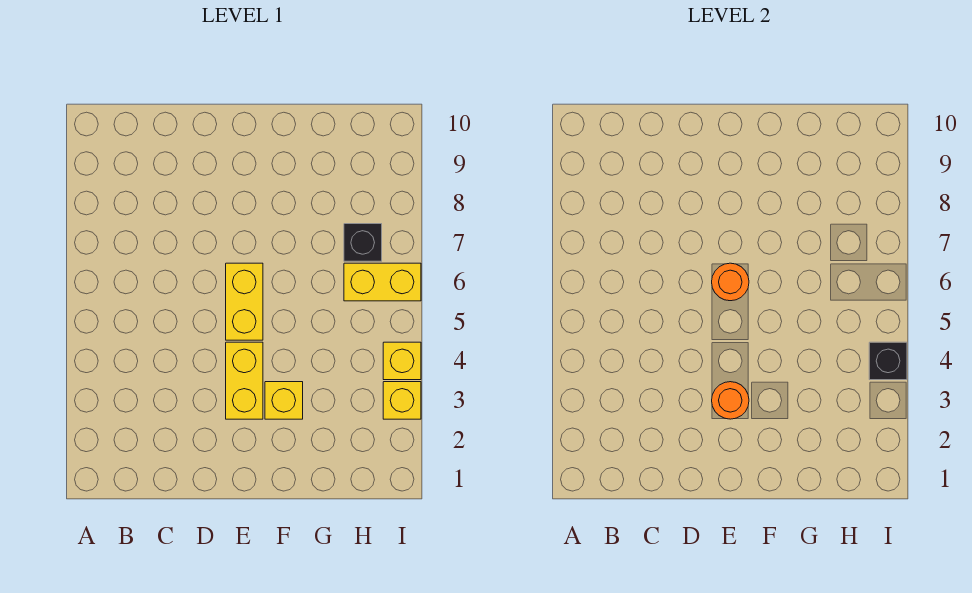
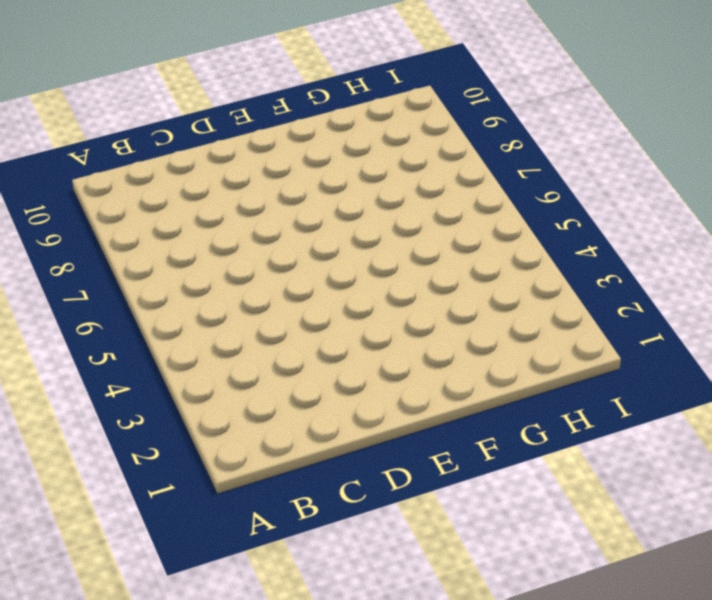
none -> yellow brick E3:E4 level 1
none -> yellow brick E5:E6 level 1

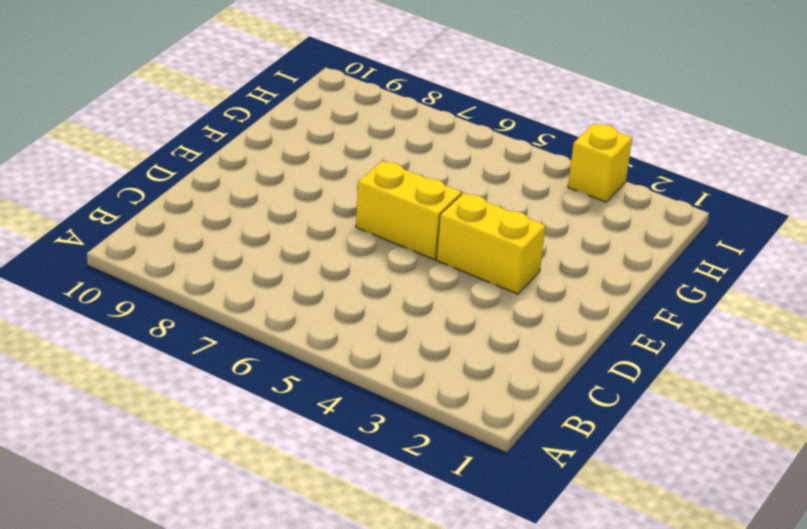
none -> yellow brick F3 level 1
none -> yellow brick H6:I6 level 1

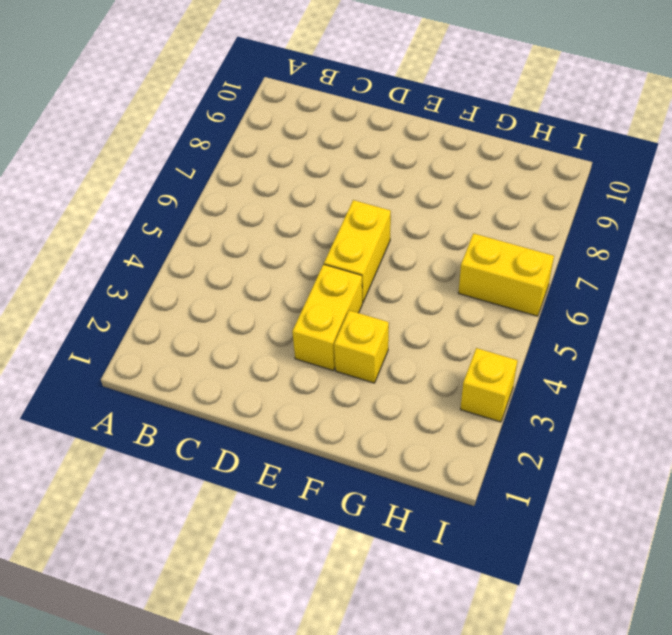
none -> black brick H7 level 1
none -> yellow brick I4 level 1

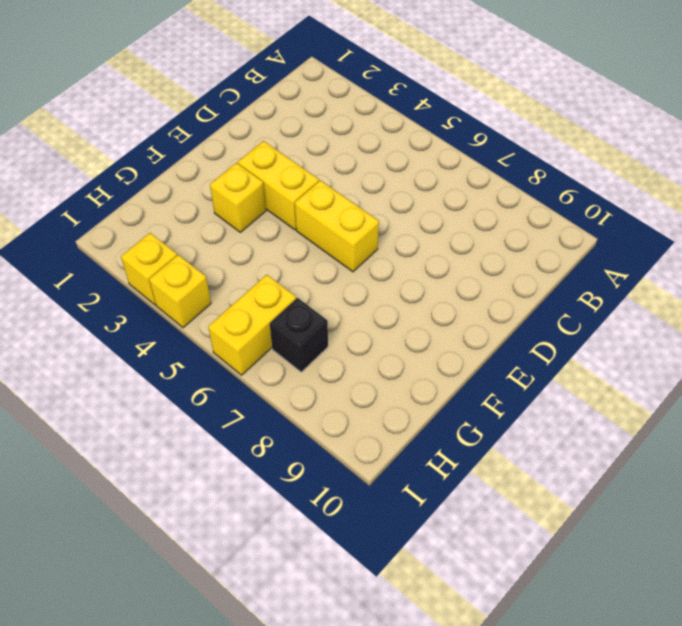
none -> orange round brick E3 level 2
none -> orange round brick E6 level 2

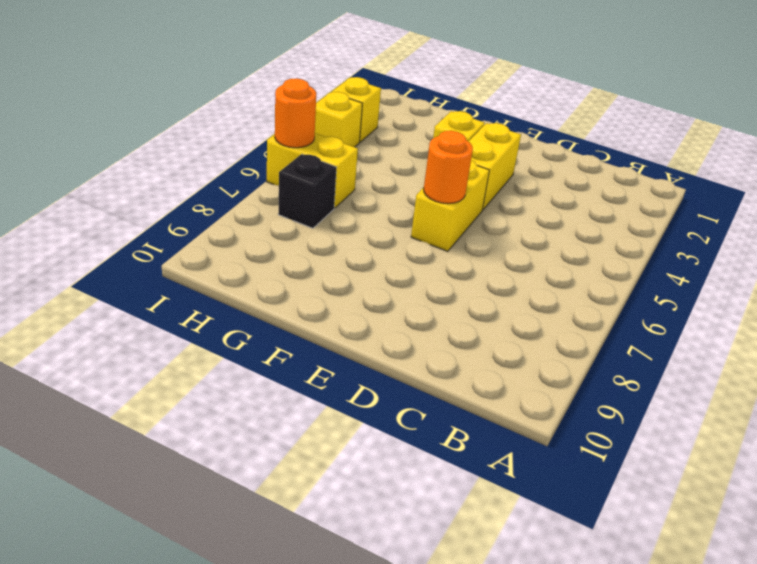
orange round brick I6 level 2 -> orange round brick E3 level 2
none -> black brick I4 level 2

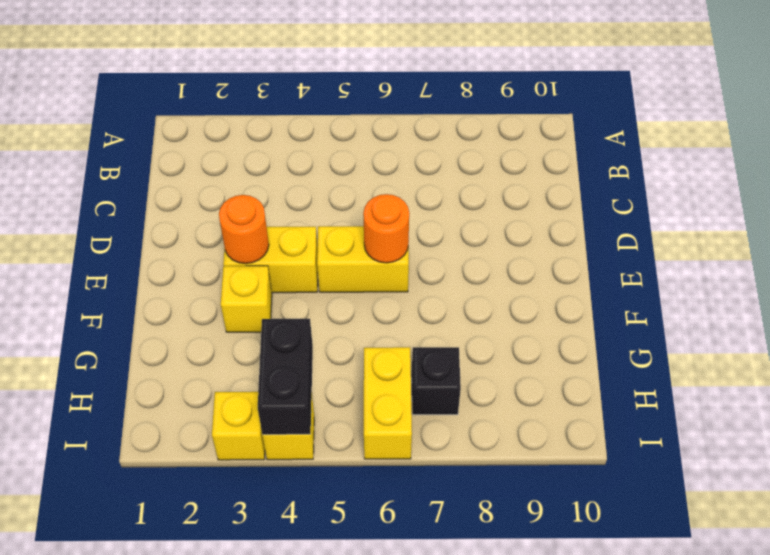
black brick H4:I4 level 2 -> black brick I4 level 2

